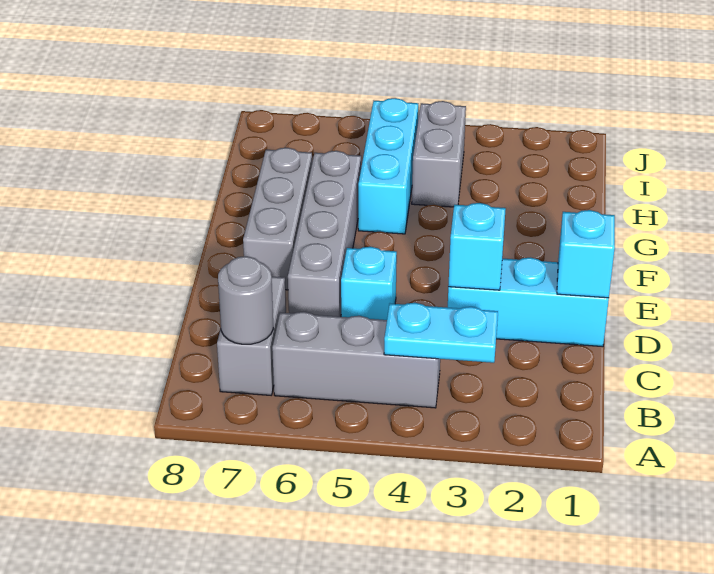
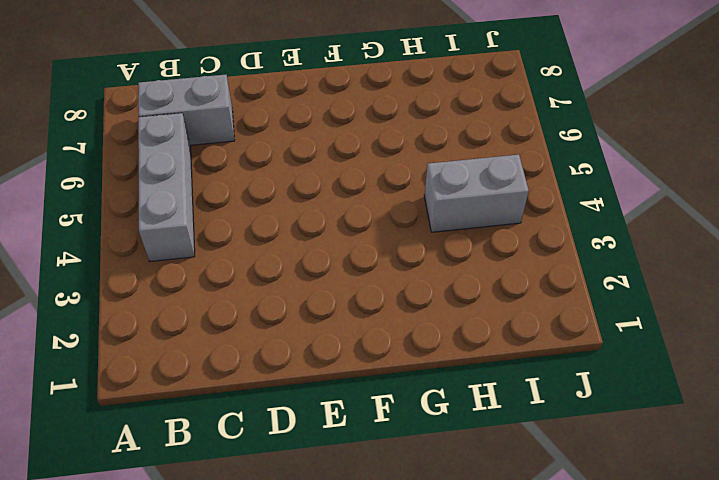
none -> cyan brick D1:D3 level 1
none -> cyan brick D5 level 1
none -> grey brick D6:G6 level 1

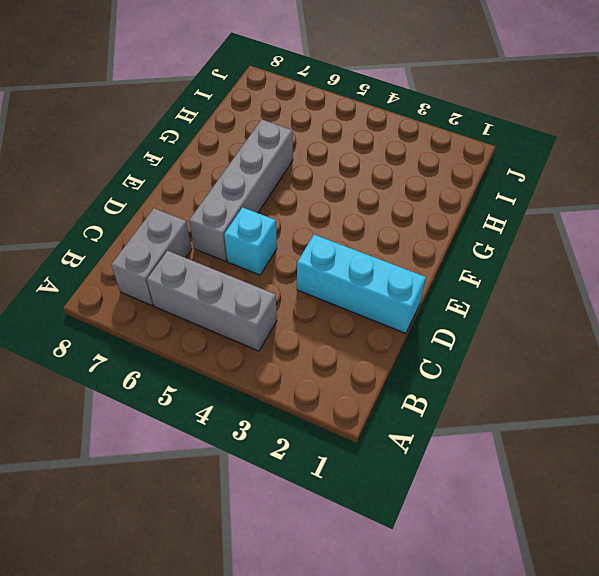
none -> grey brick E7:G7 level 1
none -> cyan brick G5:I5 level 1
none -> grey brick H4:I4 level 1

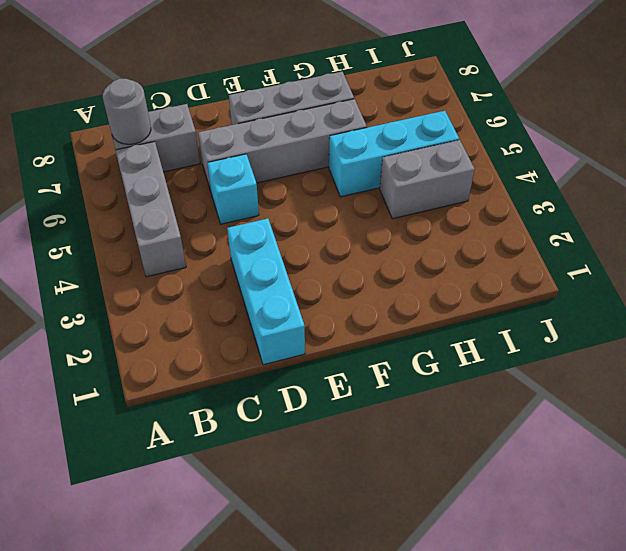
none -> cyan plate B3:B4 level 2
none -> cyan brick D1 level 2
none -> cyan brick D3 level 2

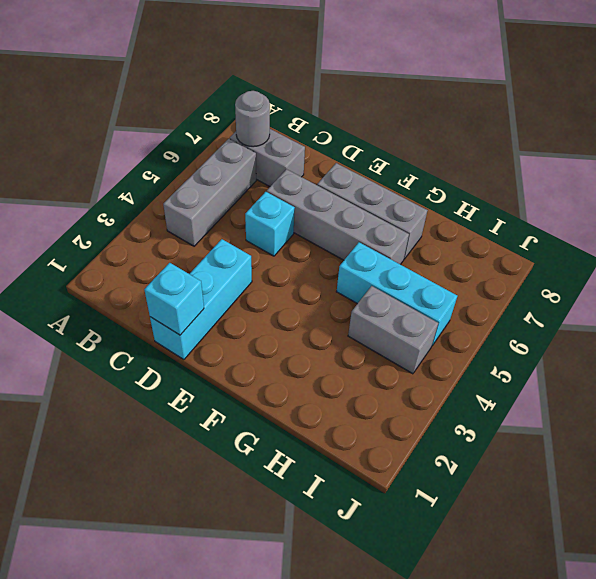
none -> cyan plate B3:B4 level 2
none -> cyan brick D3 level 2

